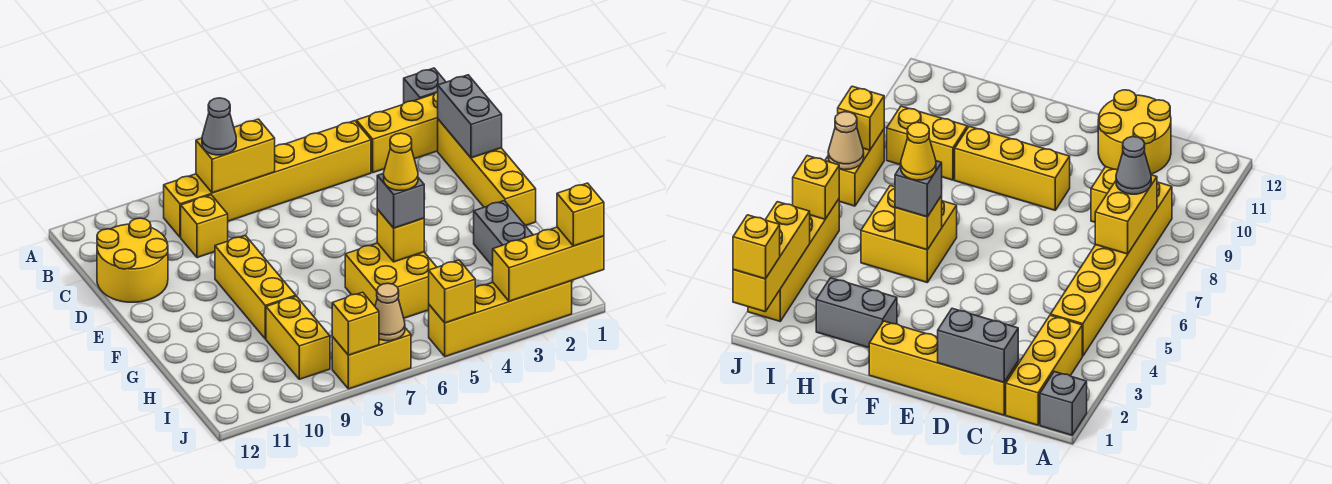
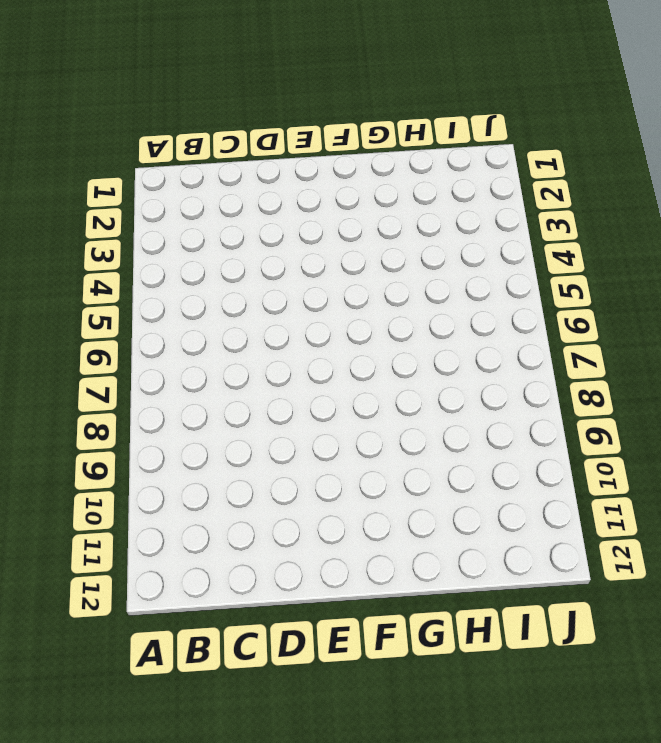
none -> grey brick A1 level 1
none -> yellow brick B1:B3 level 1
none -> yellow brick B4:B9 level 1

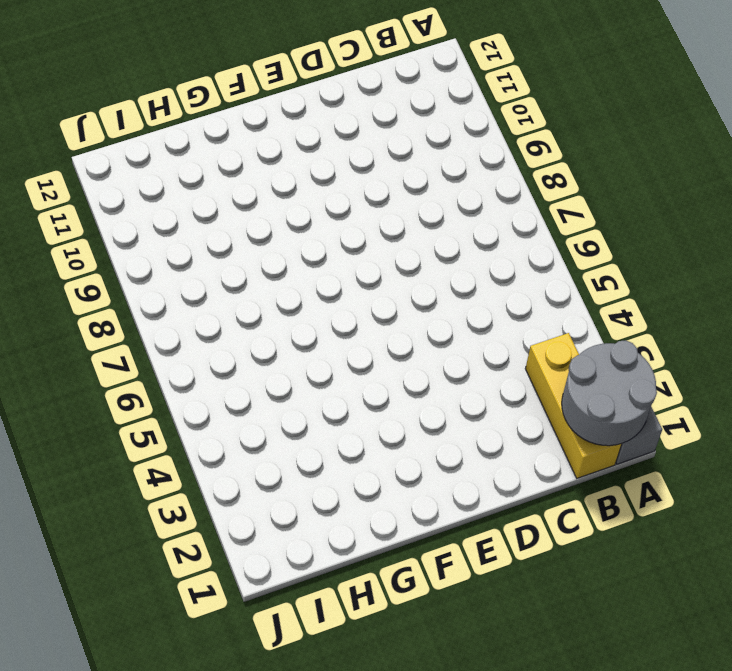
grey round brick A1:B2 level 2 -> none
none -> yellow brick B4:B9 level 1
none -> yellow brick C1:F1 level 1
none -> yellow brick C9 level 1

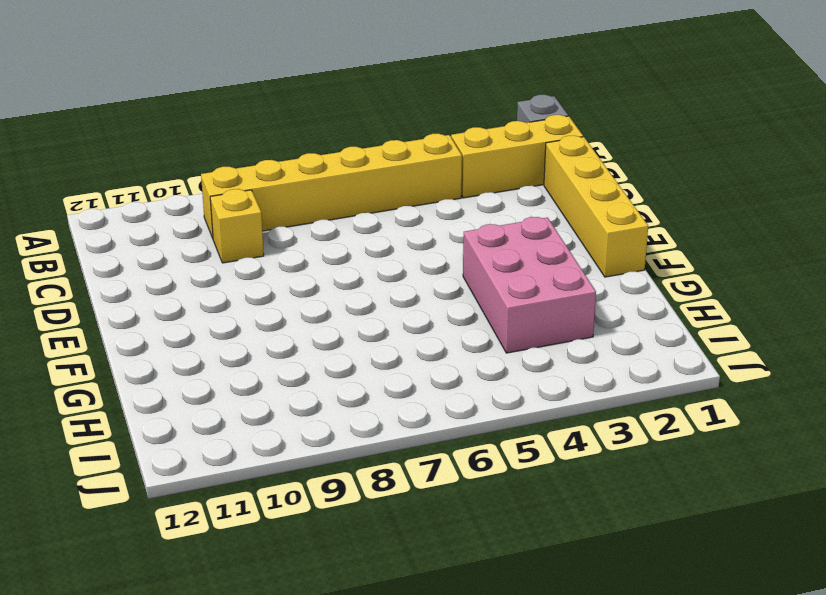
pink brick F3:H4 level 1 -> none
none -> yellow round brick C11:D12 level 1
none -> yellow brick E9:G9 level 1
none -> grey brick G2:H2 level 1

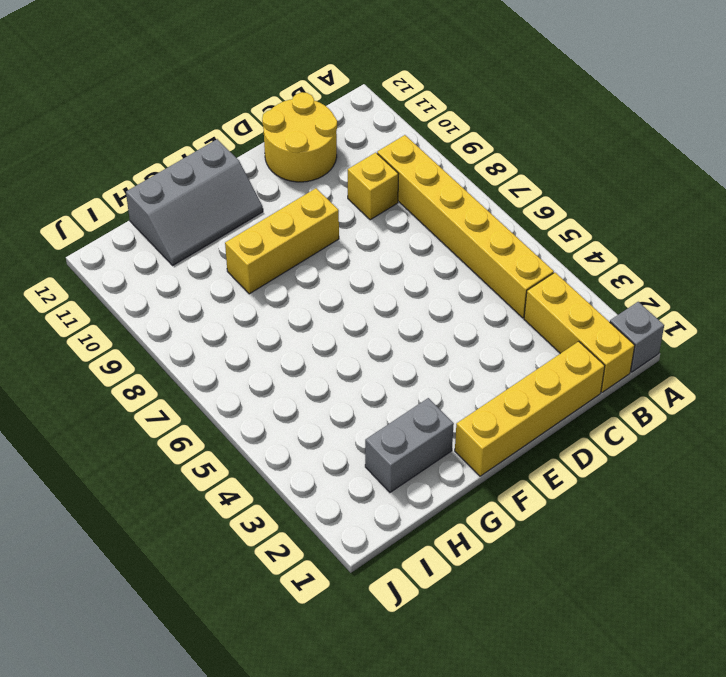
grey slope F11:H12 level 1 top 12 -> none
none -> yellow brick G5:H6 level 1
none -> yellow brick H9:I9 level 1
none -> yellow brick J2:J5 level 1

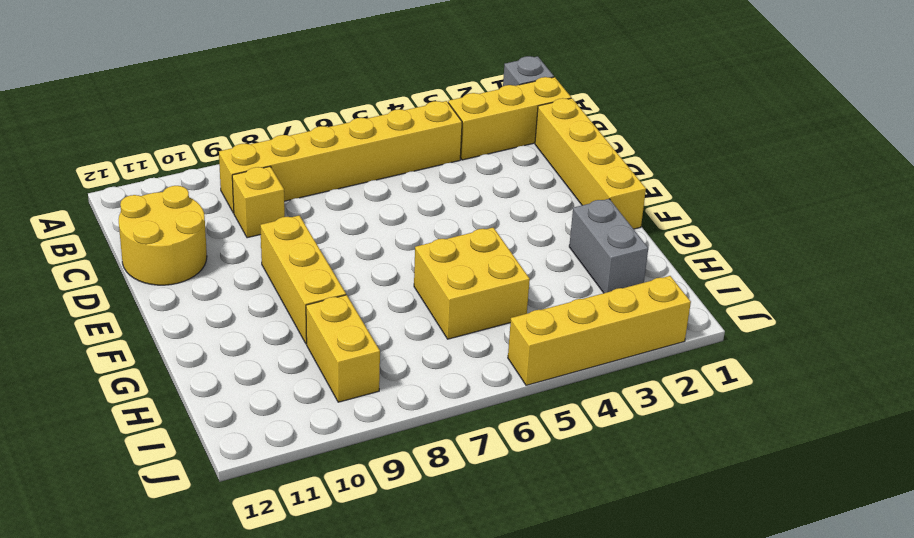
none -> yellow brick J7:J8 level 1
none -> yellow brick B7:B8 level 2
none -> grey brick C1:D1 level 2

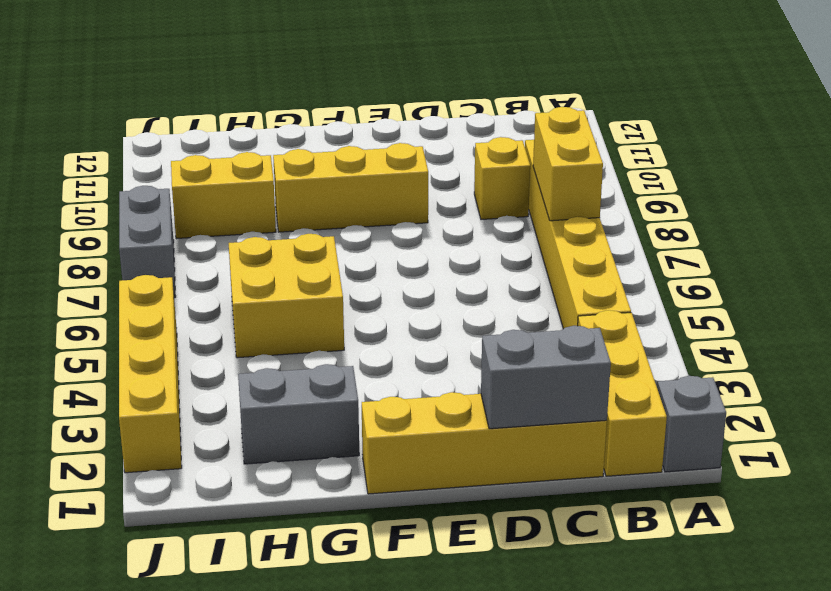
grey brick J7:J8 level 1 -> yellow brick J7:J8 level 1
none -> yellow round brick C11:D12 level 1
none -> yellow brick G5 level 2
none -> yellow brick J1:J3 level 2

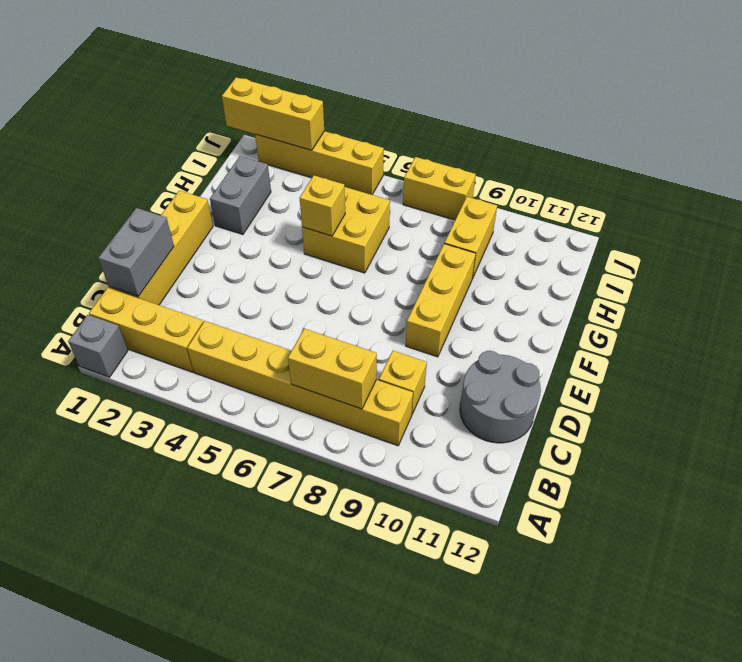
grey round brick C11:D12 level 1 -> yellow round brick C11:D12 level 1
none -> yellow brick J5 level 2
none -> tan cone J7 level 2
none -> yellow brick J8 level 2

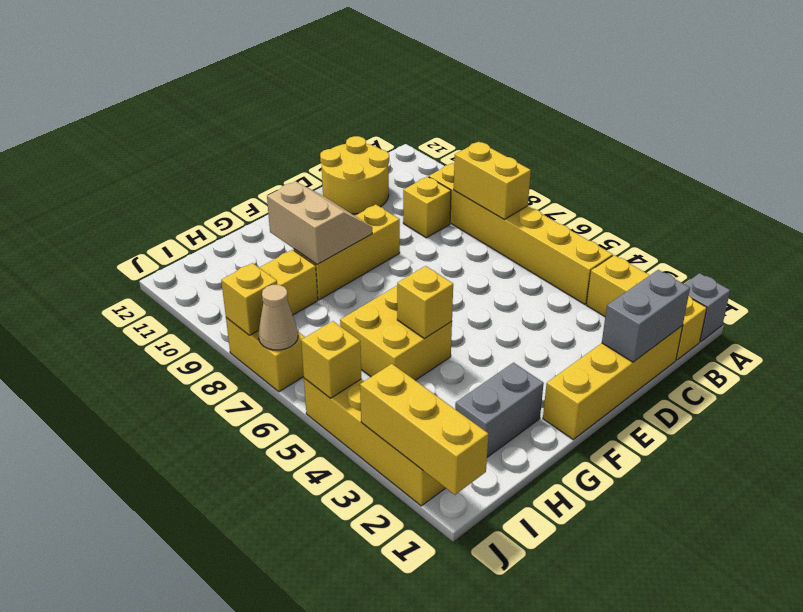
tan slope F9:G10 level 2 top G -> none
none -> grey cone B8 level 3
none -> grey brick G5 level 3
none -> yellow brick J1 level 3

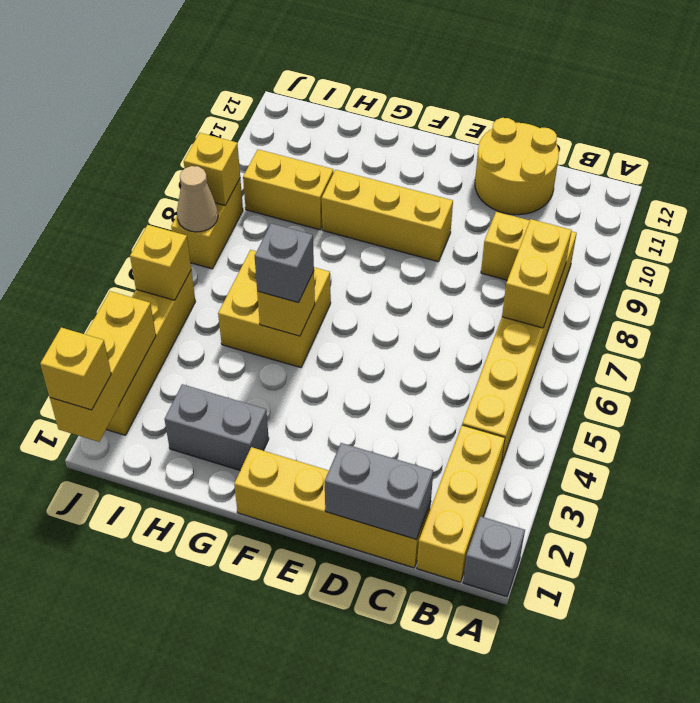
none -> grey cone B8 level 3
none -> yellow cone G5 level 4

